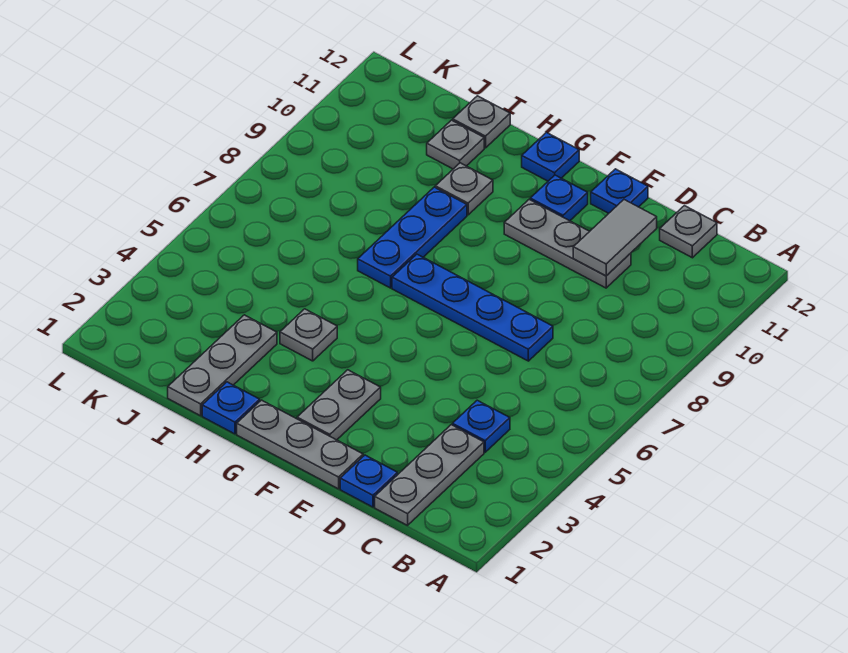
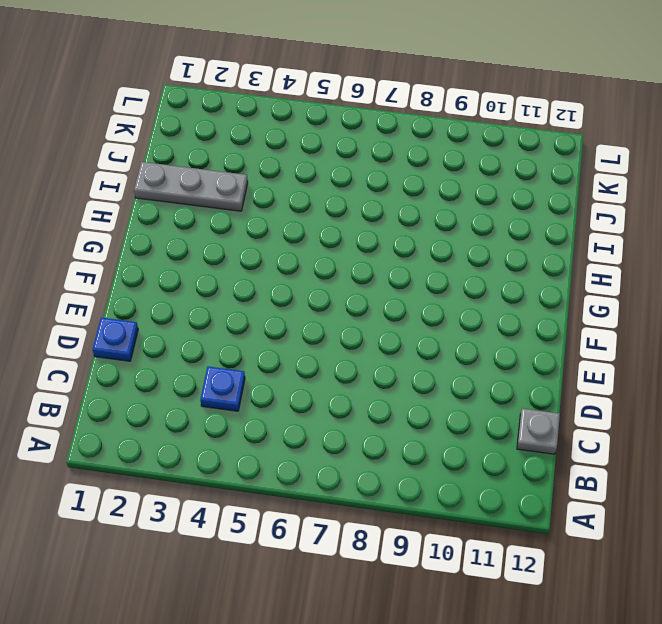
none -> grey plate C1:C3 level 1
none -> blue plate D7:G7 level 1
none -> grey plate D10:F10 level 1

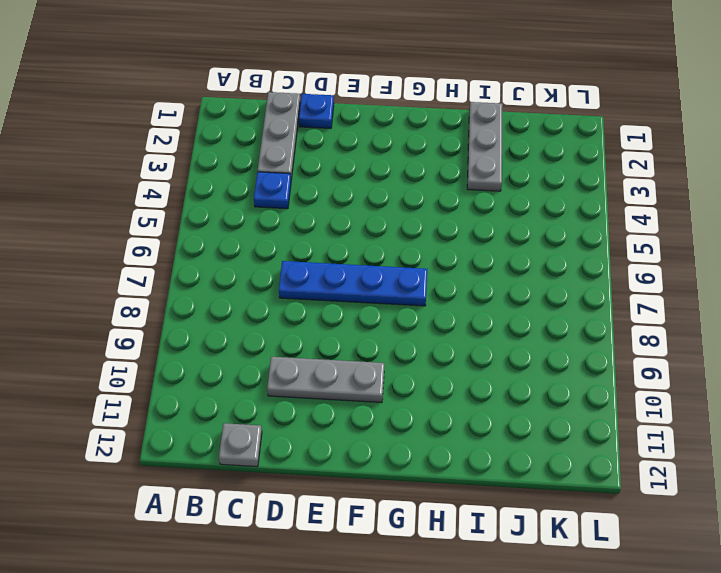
none -> grey plate E1:G1 level 1
none -> blue plate E12 level 1
none -> grey plate F2:F3 level 1

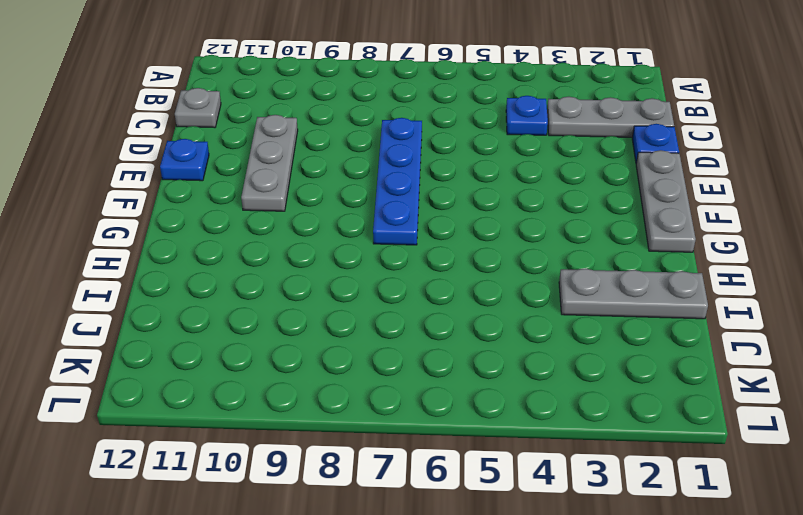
none -> grey plate F2:F3 level 1
none -> blue plate F11 level 1
none -> blue plate G12 level 1

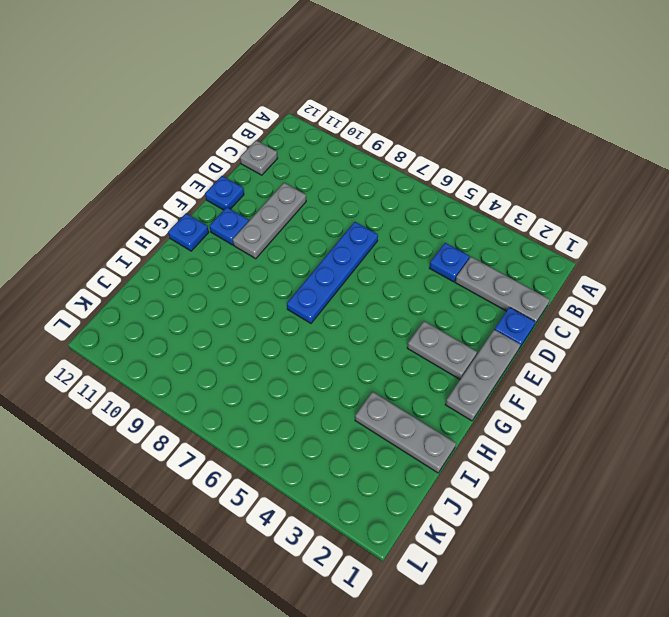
none -> blue plate H1 level 1
none -> grey plate H4 level 1
none -> blue plate H7:H9 level 1

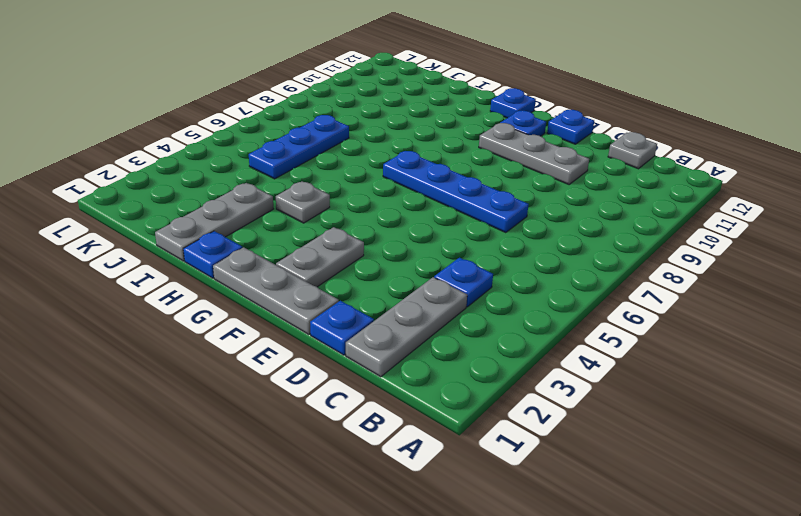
blue plate J5:J7 level 1 -> blue plate H7:H9 level 1
none -> grey plate H10 level 1
none -> grey plate I11 level 1
none -> grey plate I12 level 1

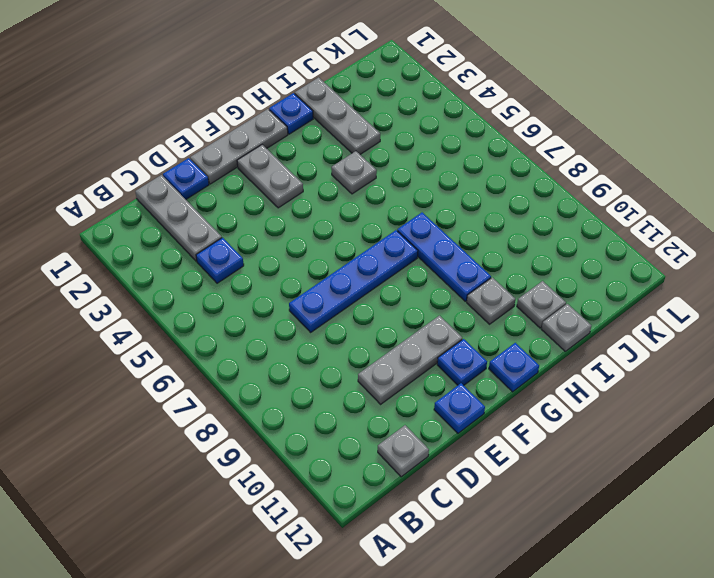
none -> grey tile D10:D11 level 2

